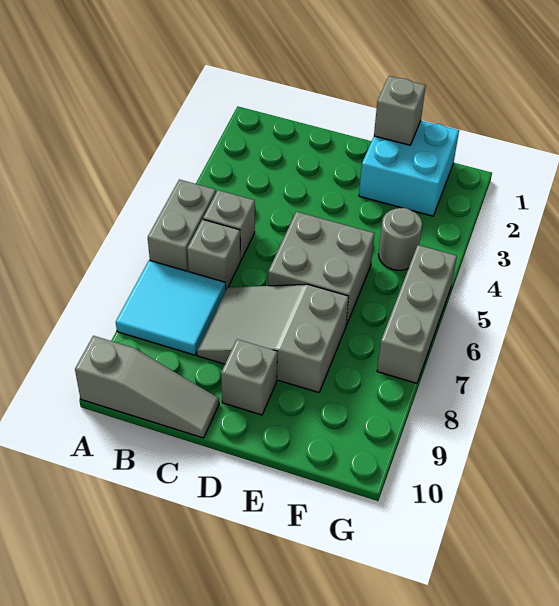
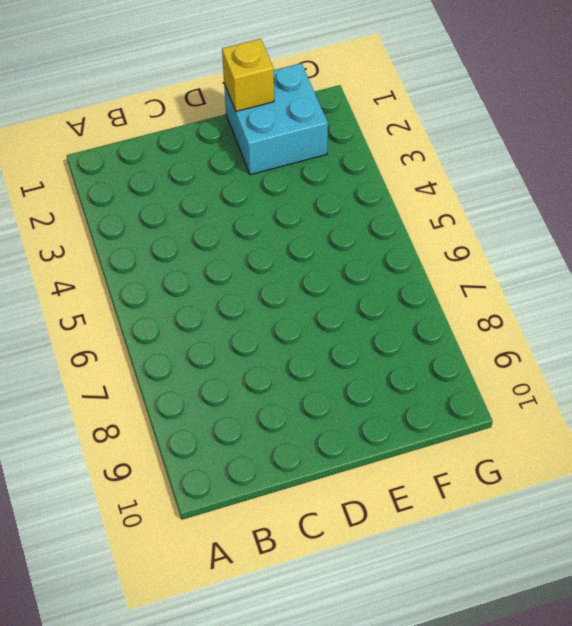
yellow brick E1 level 2 -> grey brick E1 level 2
none -> grey brick A5:A6 level 1
none -> cyan tile A7:B8 level 1
none -> grey slope A10:C10 level 1 top A

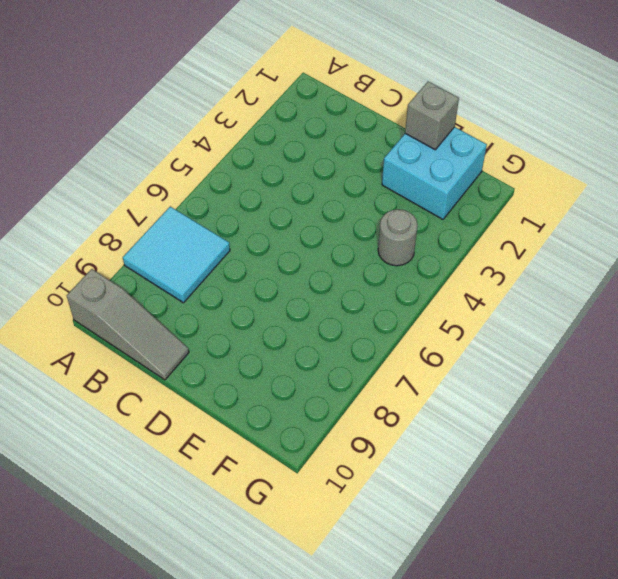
none -> grey brick A5:A6 level 1
none -> grey brick B5 level 1
none -> grey brick B6 level 1

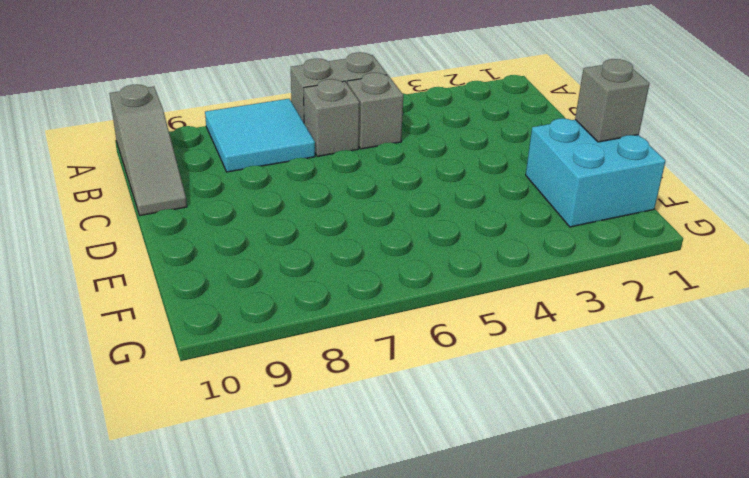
none -> grey slope C7:E8 level 1 top E
none -> grey brick D5:E6 level 1
none -> grey brick D9 level 1

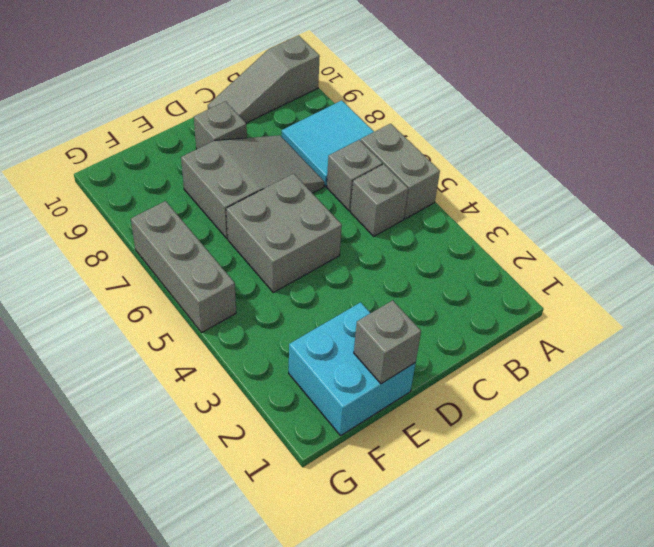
none -> grey round brick F4 level 1

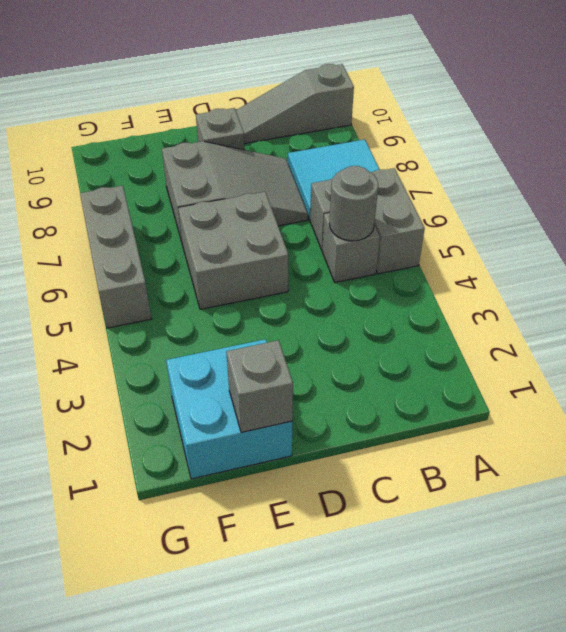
grey round brick B5 level 2 -> grey round brick F4 level 1

